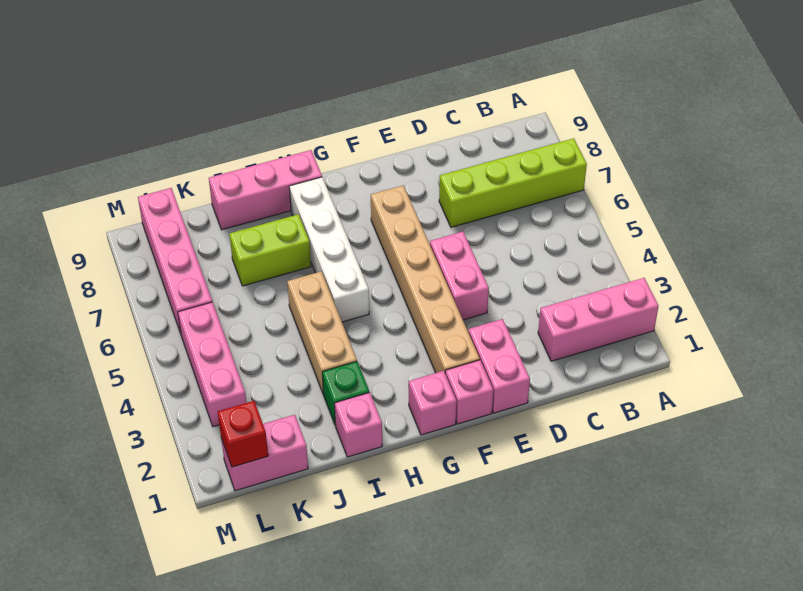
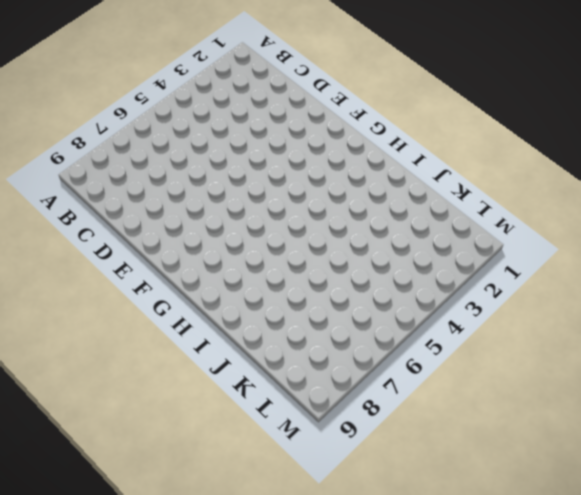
none -> pink brick A2:C2 level 1
none -> lime brick A7:D7 level 1
none -> pink brick E1:E2 level 1

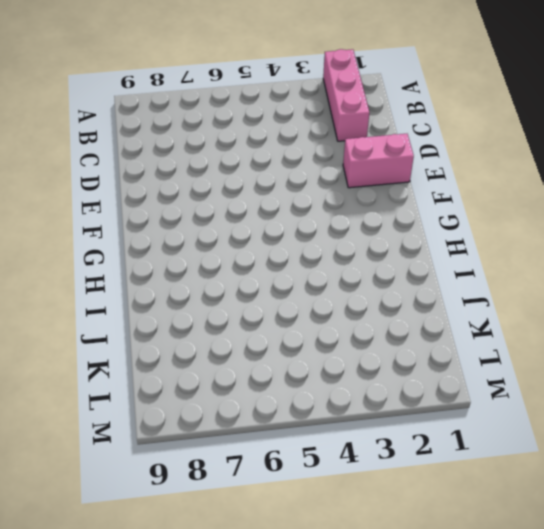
none -> lime brick A7:D7 level 1
none -> pink brick E4:E5 level 1
none -> pink brick F1 level 1

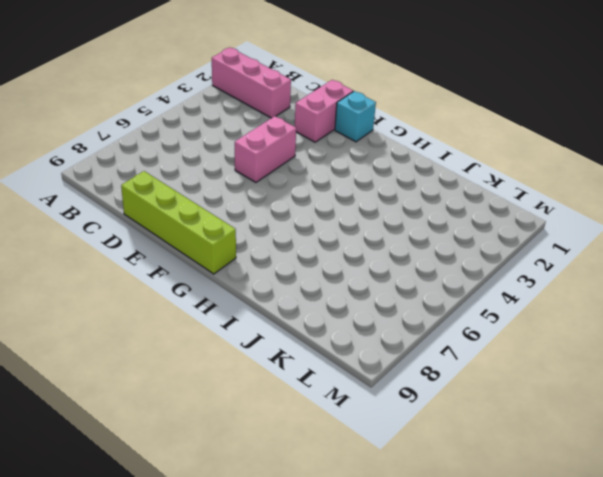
lime brick D9:G9 level 1 -> lime brick A7:D7 level 1
cyan brick F1 level 1 -> pink brick F1 level 1
none -> tan brick F2:F7 level 1
none -> pink brick G1 level 1
none -> white brick H5:H8 level 1

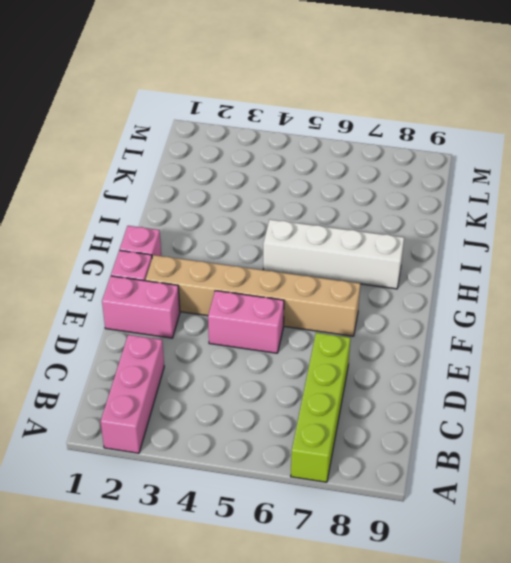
none -> pink brick H9:J9 level 1
none -> pink brick I1 level 1
none -> green brick I2 level 1

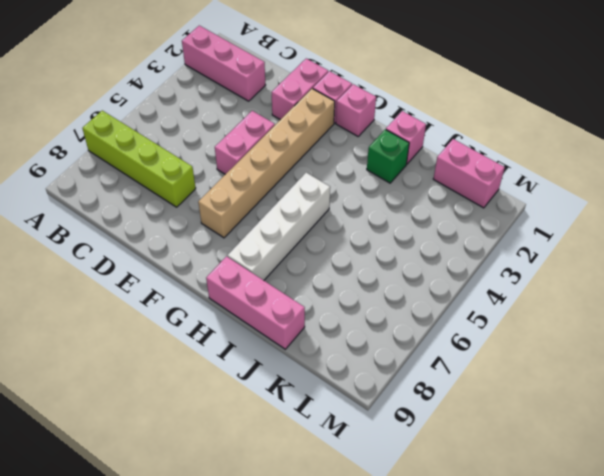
none -> tan brick I3:I5 level 1
none -> lime brick I7:J7 level 1
none -> pink brick L3:L5 level 1

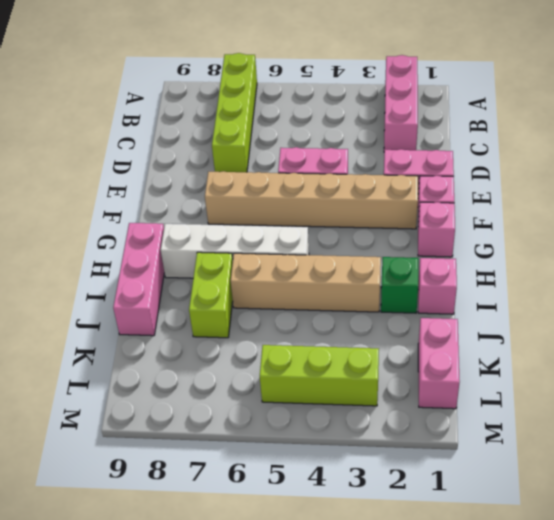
tan brick I3:I6 level 1 -> tan brick I3:I5 level 1
lime brick L3:L5 level 1 -> pink brick L3:L5 level 1
none -> pink brick L6:L9 level 1
none -> red brick L1 level 2

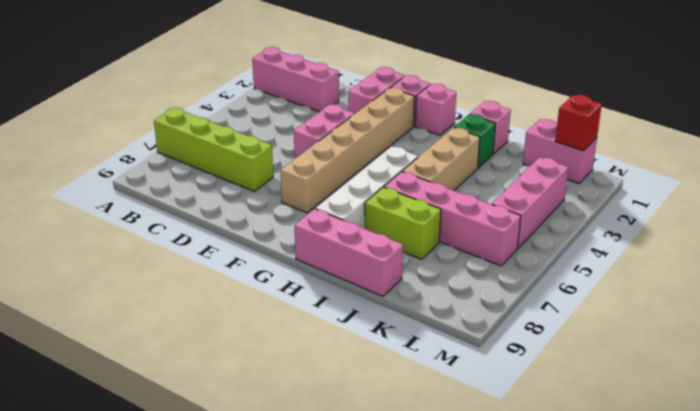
pink brick I6:L6 level 1 -> pink brick L6:L9 level 1

